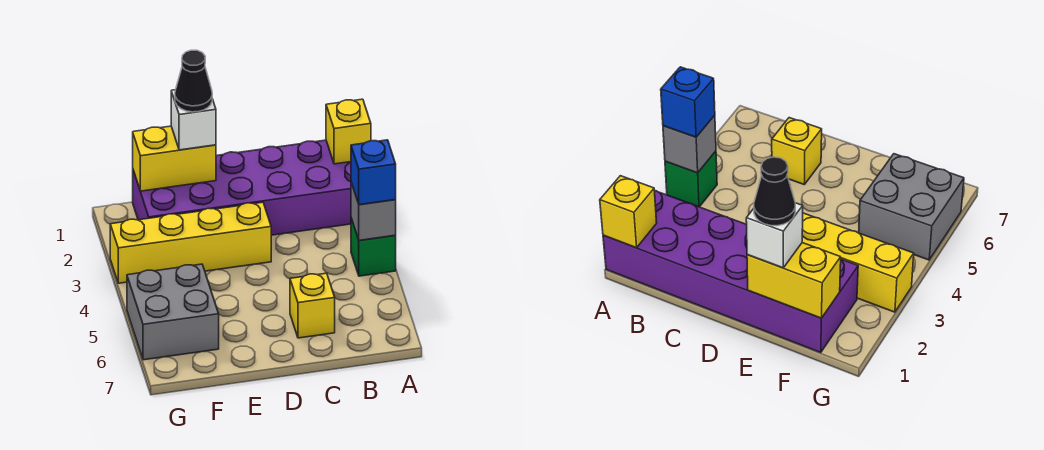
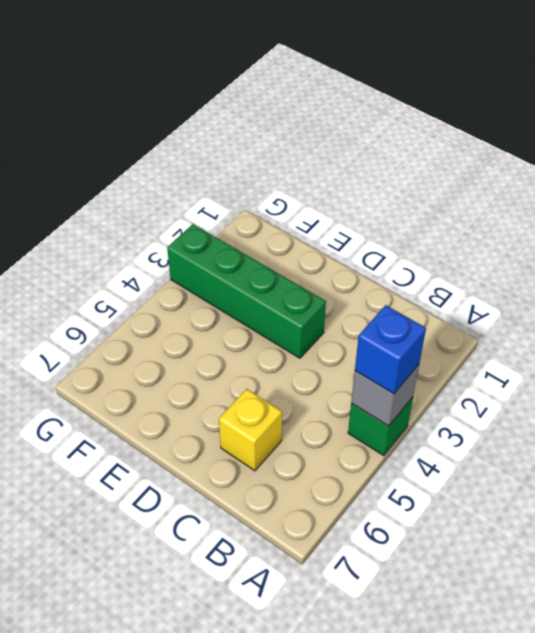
green brick D3:G3 level 1 -> yellow brick D3:G3 level 1
none -> purple brick A1:F2 level 1
none -> grey brick F5:G6 level 1

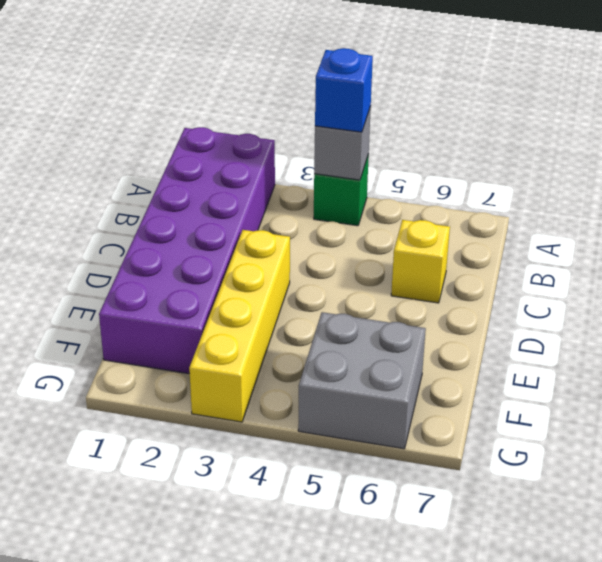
none -> yellow brick A1 level 2
none -> yellow brick E1:F1 level 2

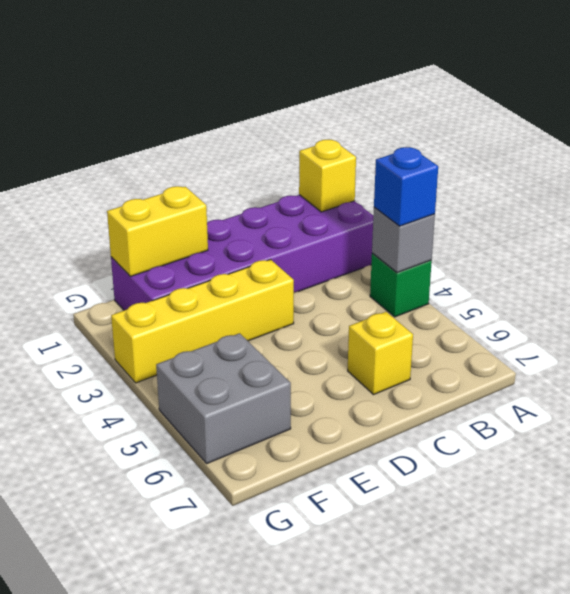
none -> white brick E1 level 3
none -> black cone E1 level 4

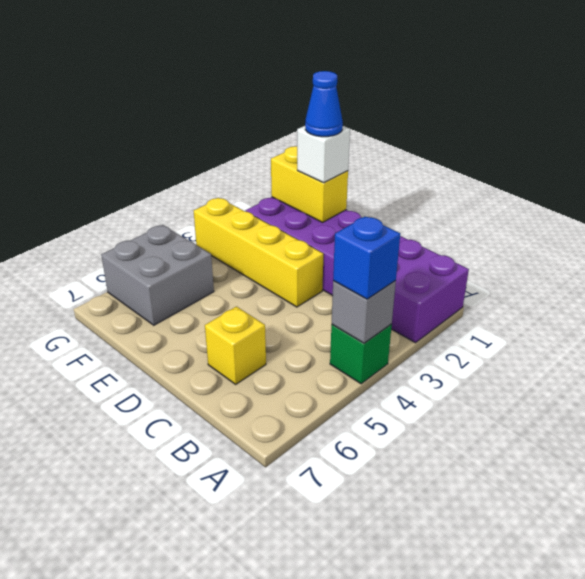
blue cone E1 level 4 -> black cone E1 level 4
none -> yellow brick A1 level 2

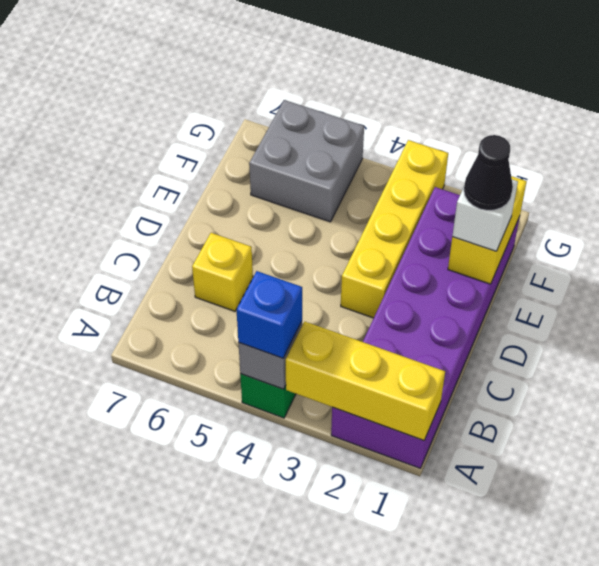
yellow brick A1:A3 level 2 -> yellow brick A1 level 2

